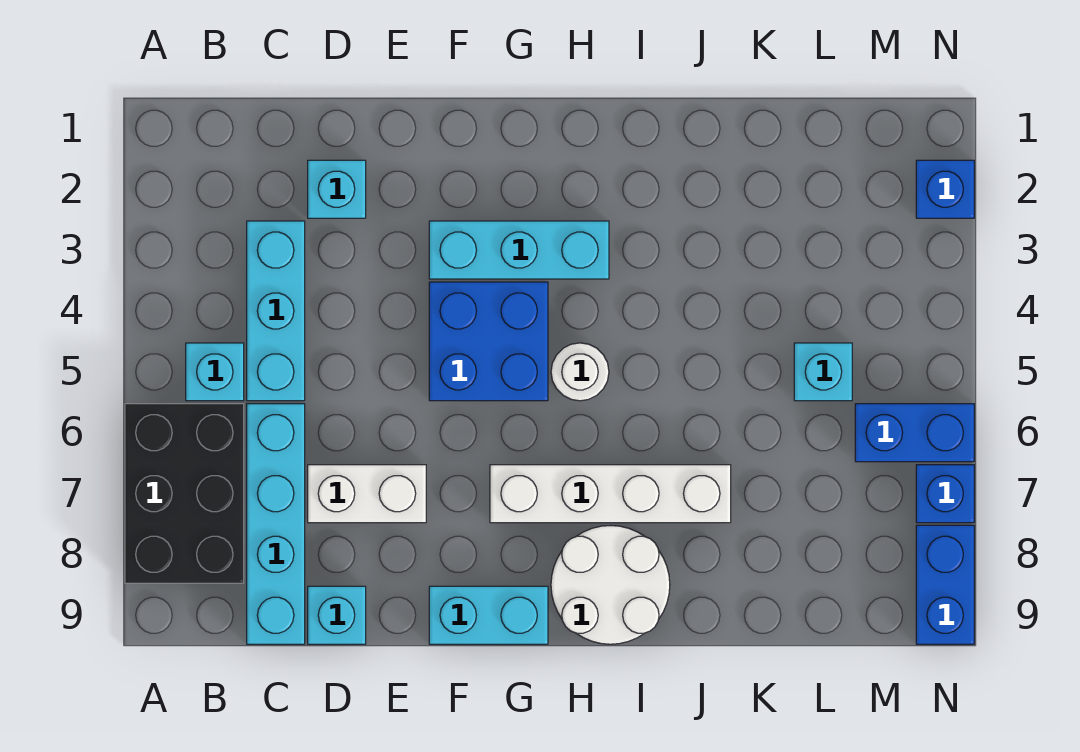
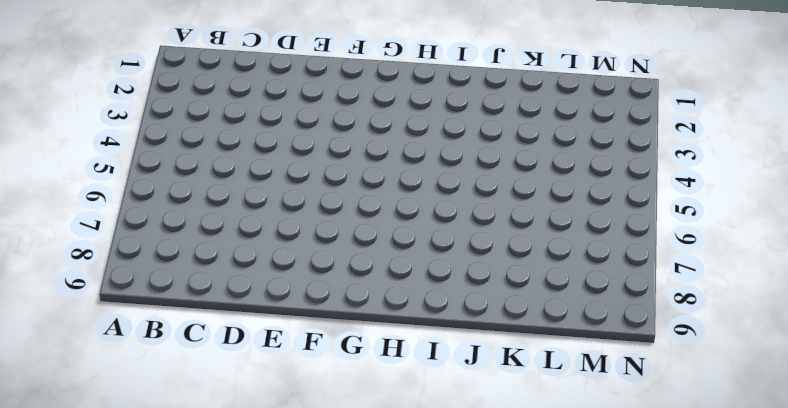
none -> black brick A6:B8 level 1
none -> cyan brick B5 level 1
none -> cyan brick C3:C5 level 1

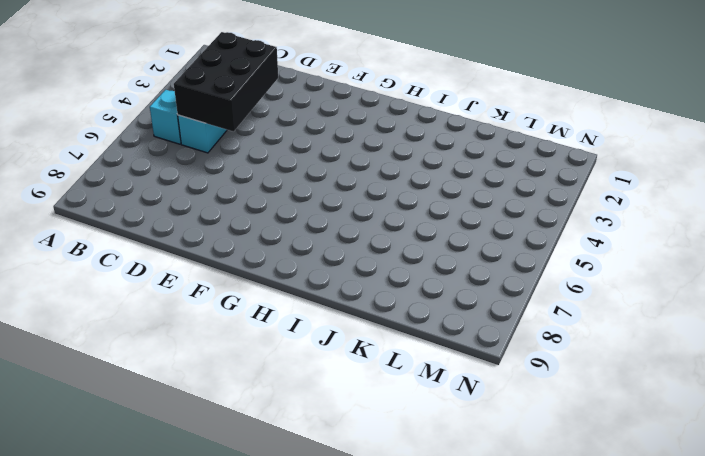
black brick C3:D5 level 2 -> black brick A6:B8 level 1
none -> cyan brick C6:C9 level 1
none -> cyan brick D2 level 1
none -> white brick D7:E7 level 1

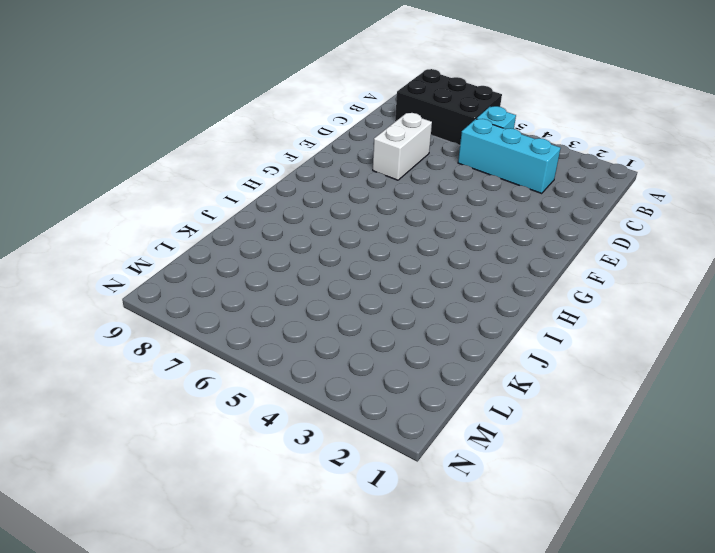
none -> cyan brick C6:C9 level 1
none -> cyan brick D2 level 1
none -> cyan brick D9 level 1

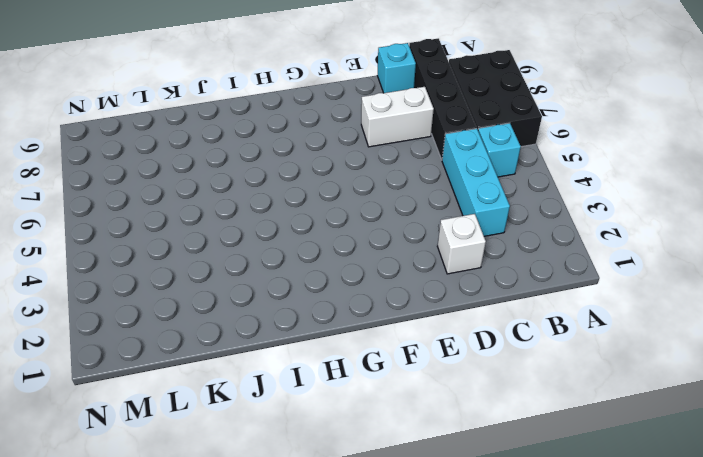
black brick C6:C9 level 1 -> cyan brick C6:C9 level 1
white brick D2 level 1 -> cyan brick D2 level 1
none -> cyan brick F3:H3 level 1
none -> blue brick F4:G5 level 1
none -> cyan brick F9:G9 level 1

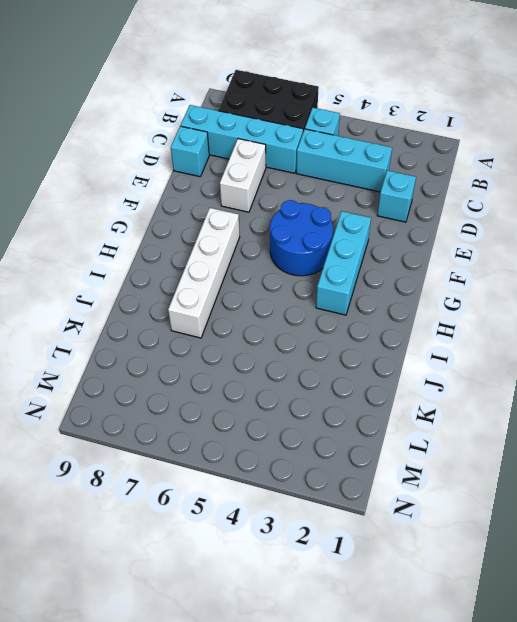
blue round brick F4:G5 level 1 -> blue brick F4:G5 level 1
none -> cyan brick F9:G9 level 1
none -> white round brick H5 level 1
none -> white round brick H8:I9 level 1

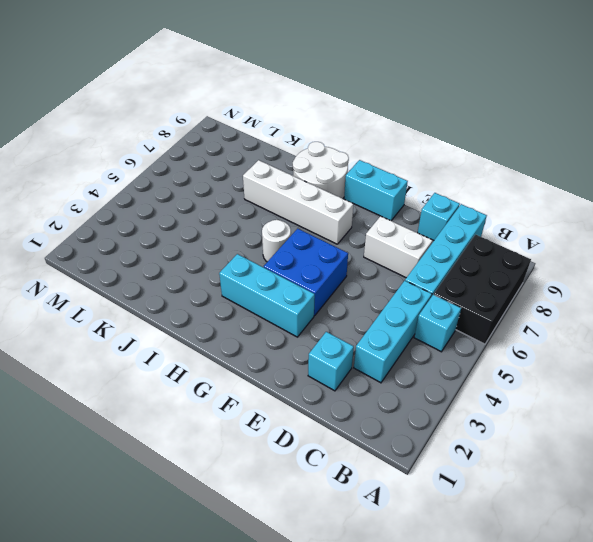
none -> cyan brick L5 level 1
none -> blue brick M6:N6 level 1
none -> blue brick N2 level 1

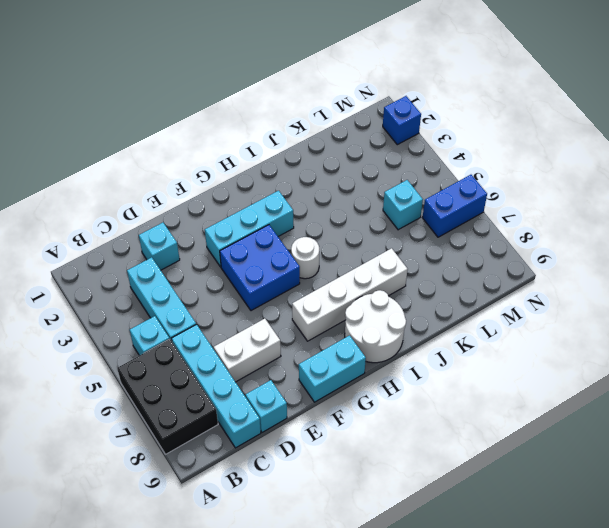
none -> blue brick N7 level 1
none -> blue brick N8:N9 level 1

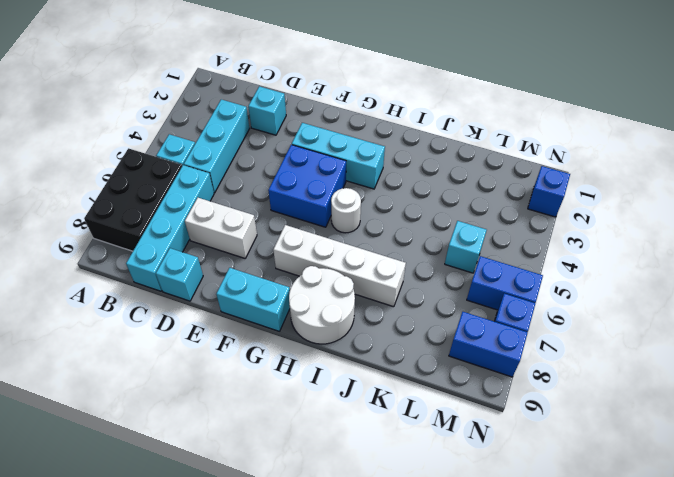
blue brick M8:N8 level 1 -> blue brick N8:N9 level 1

